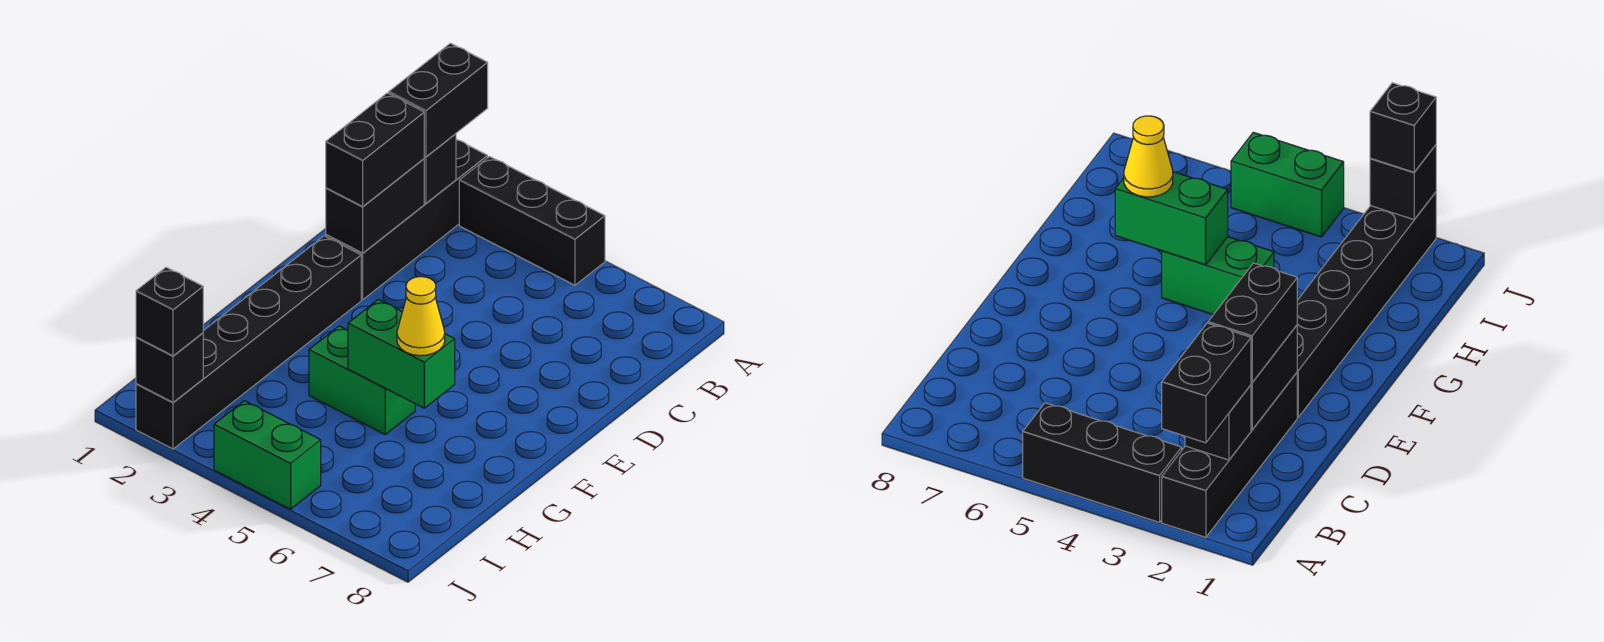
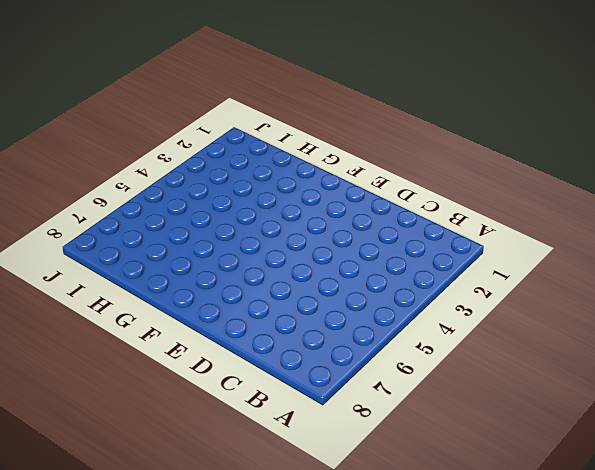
none -> black brick A2:D2 level 1
none -> black brick A3:A5 level 1
none -> black brick E2:J2 level 1

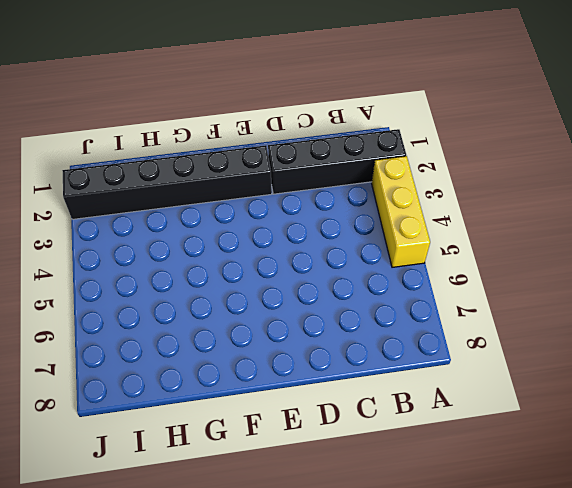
yellow brick A3:A5 level 1 -> black brick A3:A5 level 1
none -> green brick G4:G5 level 1
none -> green brick J4:J5 level 1
none -> black brick B2 level 2

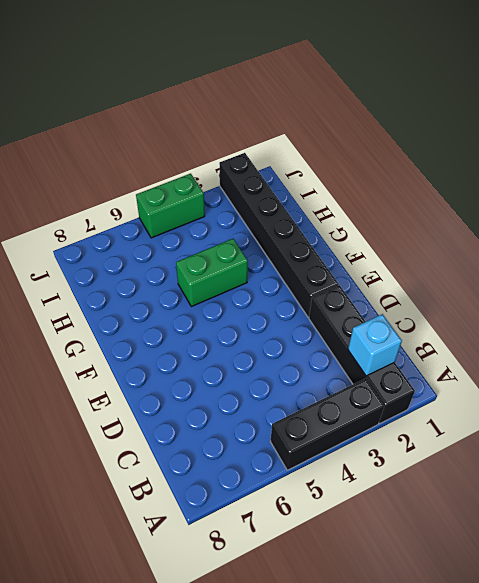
cyan brick B2 level 2 -> black brick B2 level 2
none -> black brick C2:D2 level 2
none -> green brick G5:G6 level 2
none -> black brick J2 level 2

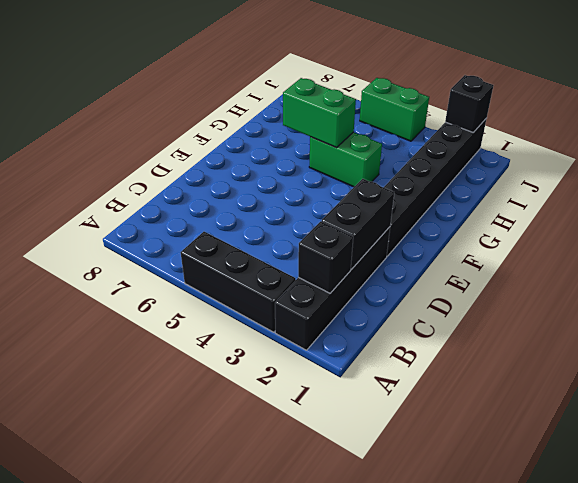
none -> black brick A2:B2 level 3
none -> black brick C2:D2 level 3
none -> yellow cone G6 level 3

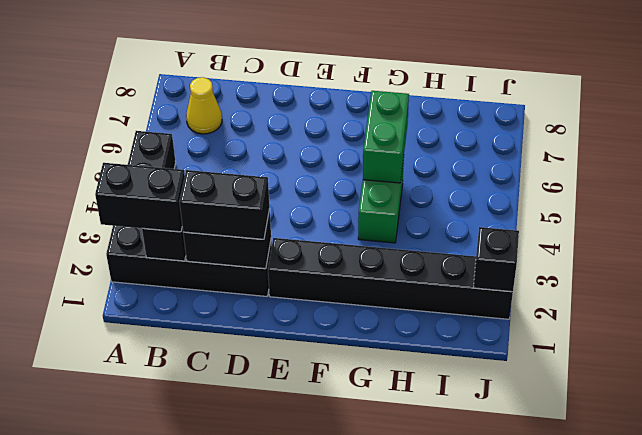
yellow cone B7 level 1 -> yellow cone G6 level 3
none -> green brick J4:J5 level 1
none -> black brick J2 level 3

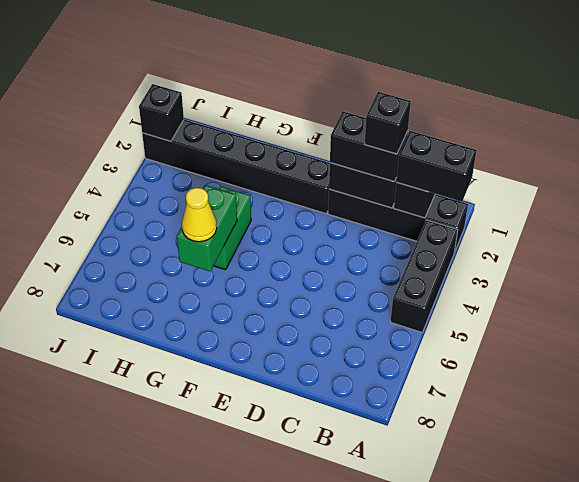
black brick C2 level 4 -> black brick J2 level 3
none -> green brick J4:J5 level 1

